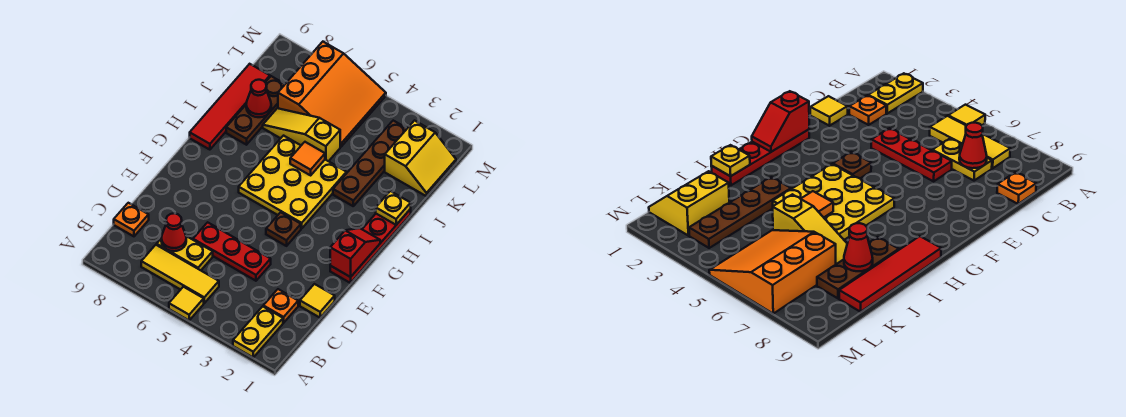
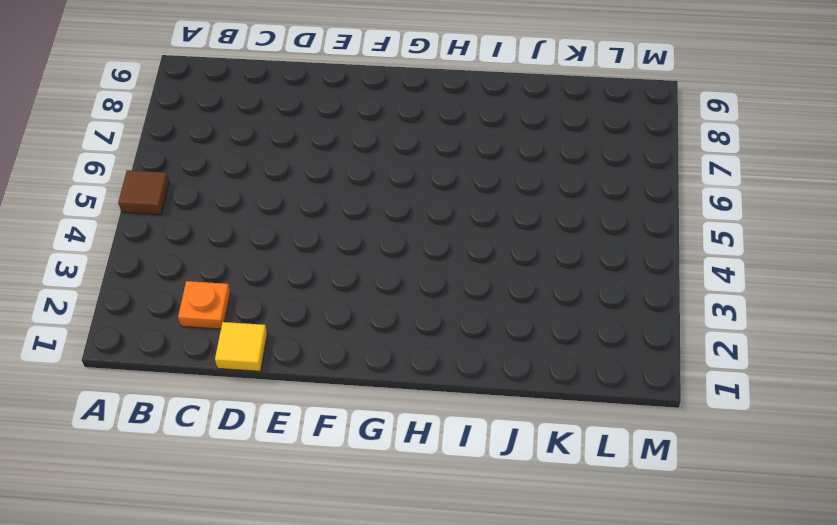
brown tile A5 level 1 -> yellow tile A5 level 1
none -> yellow plate A2:B2 level 1
none -> yellow tile B5:B7 level 1
none -> yellow plate C6:C7 level 1

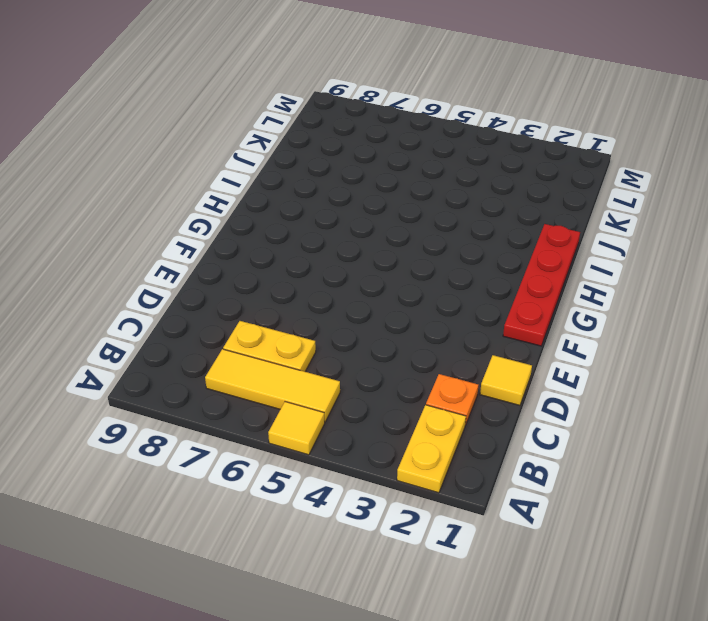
none -> orange plate C9 level 1
none -> red plate D4:D6 level 1
none -> brown plate F4 level 1

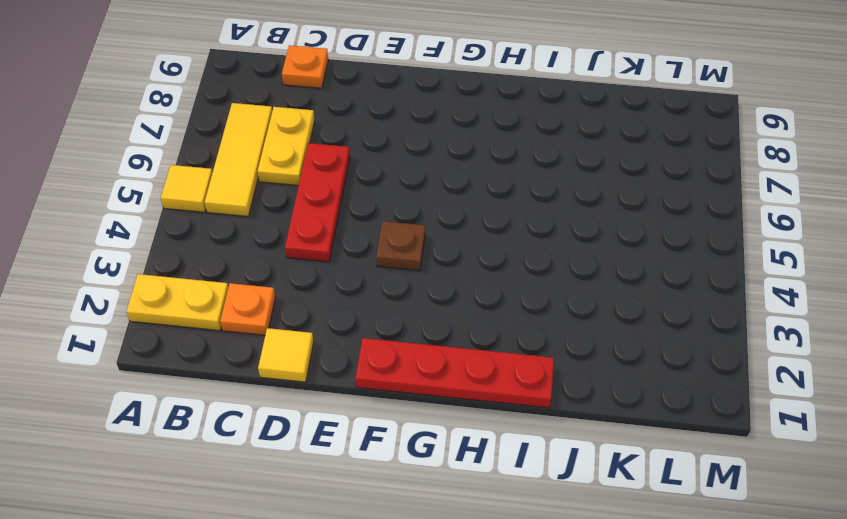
none -> yellow plate G4:I6 level 1
none -> red tile H9:K9 level 1
none -> brown plate I3:L3 level 1

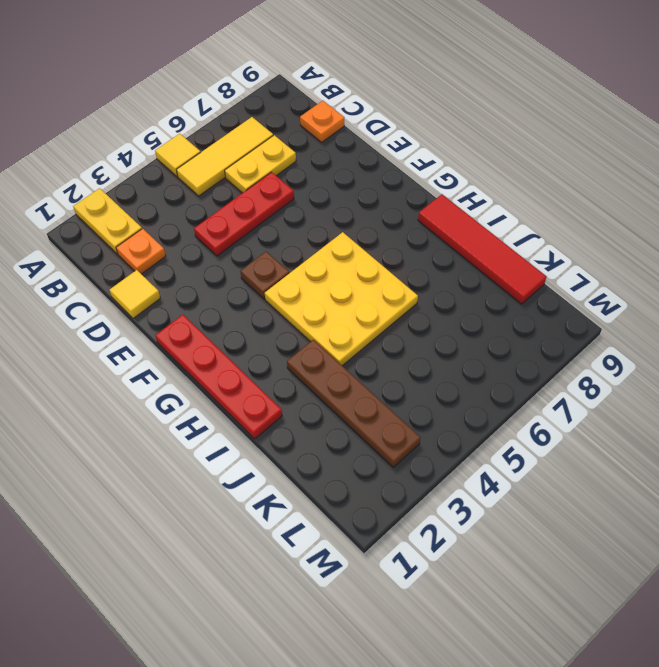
none -> brown plate I8:K8 level 1
none -> yellow slope J5:J7 level 1 top 5
none -> yellow slope K1:L2 level 1 top 2

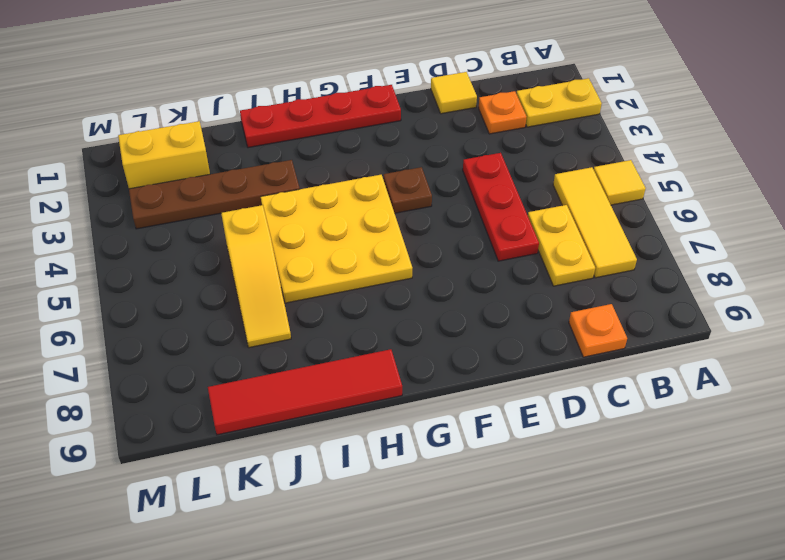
none -> brown plate I8:K8 level 1
none -> orange slope K5:M7 level 1 top 7
none -> red cone C7 level 2

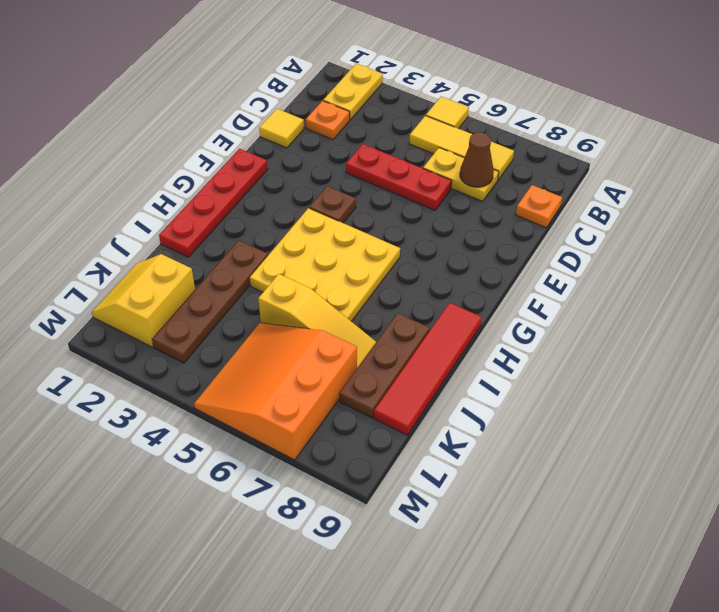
brown cone C7 level 2 -> red cone C7 level 2
none -> red slope F1:G1 level 2 top F
none -> yellow plate I1 level 2
none -> orange tile I5 level 2

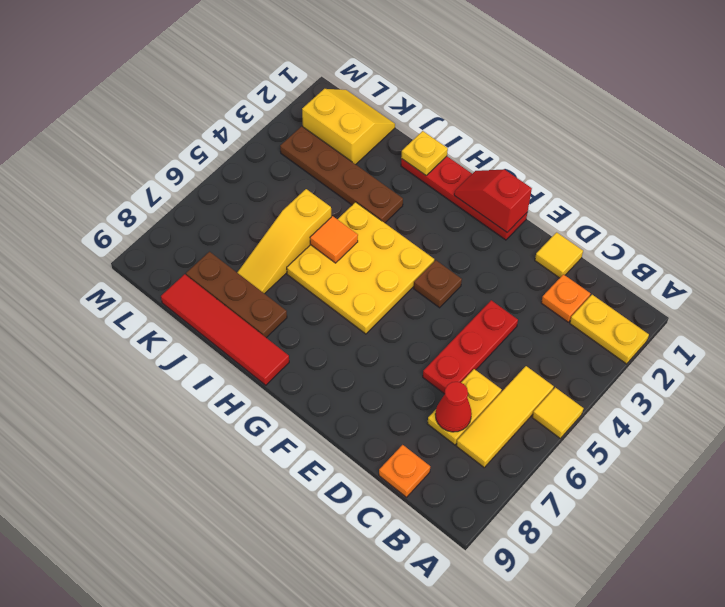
none -> orange slope K5:M7 level 1 top 7
none -> red cone J8 level 2

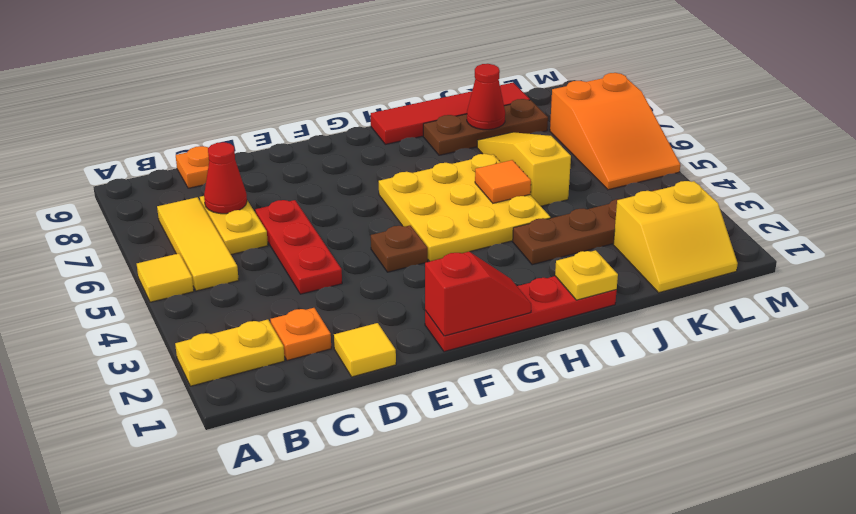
orange slope L5:M7 level 1 top 7 -> orange slope K5:M7 level 1 top 7

